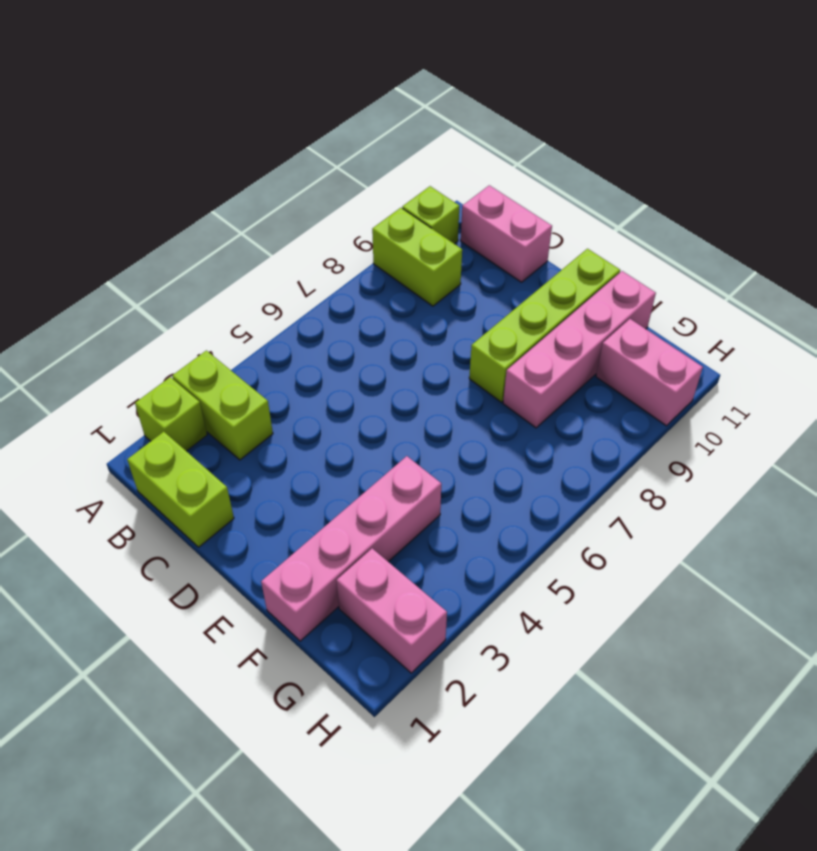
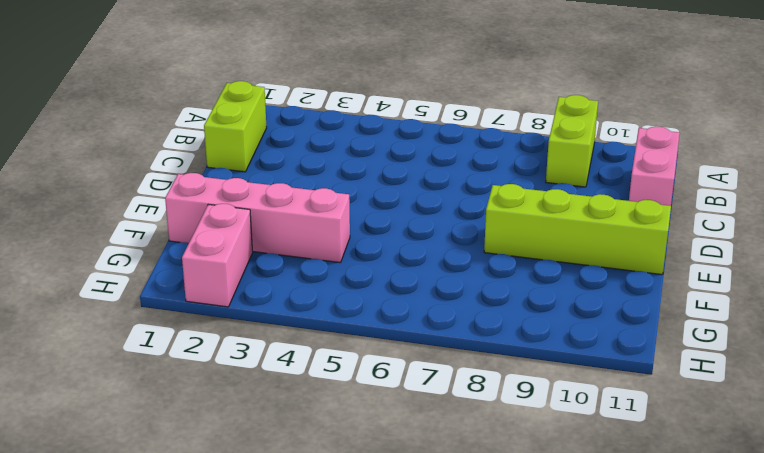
none -> lime brick A2 level 1
none -> lime brick A3:B3 level 1

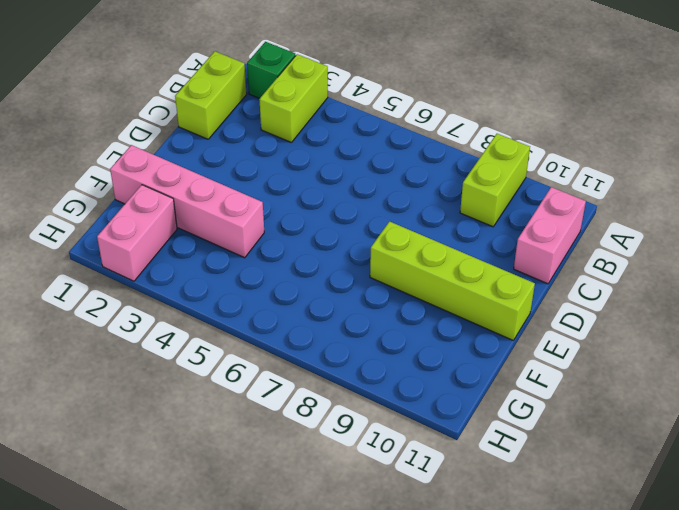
green brick A2 level 1 -> lime brick A2 level 1
none -> lime brick A10 level 1
none -> pink brick F8:F11 level 1

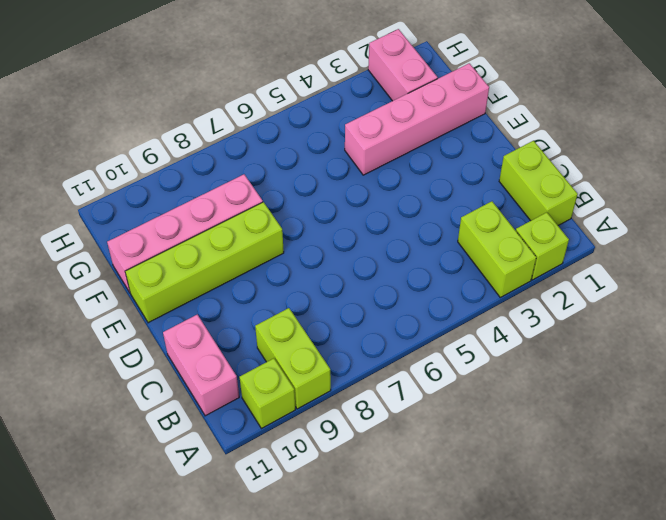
none -> pink brick G10:H10 level 1

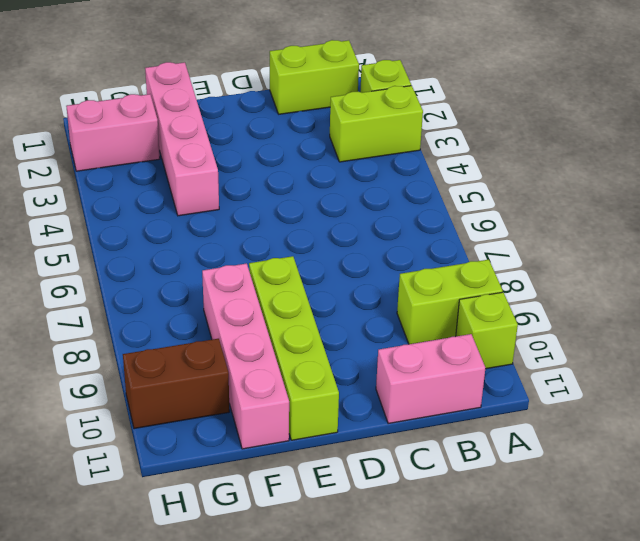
brown brick G10:H10 level 1 -> pink brick G10:H10 level 1

